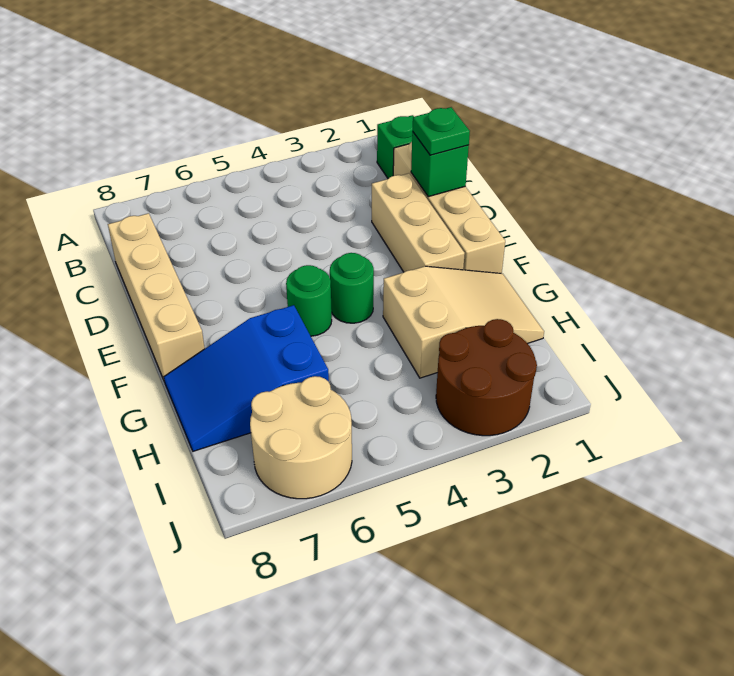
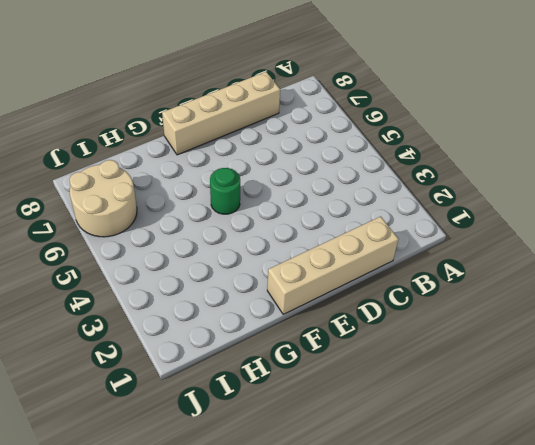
none -> green brick B1 level 1
none -> tan brick D2:F2 level 1
none -> green round brick F4 level 1

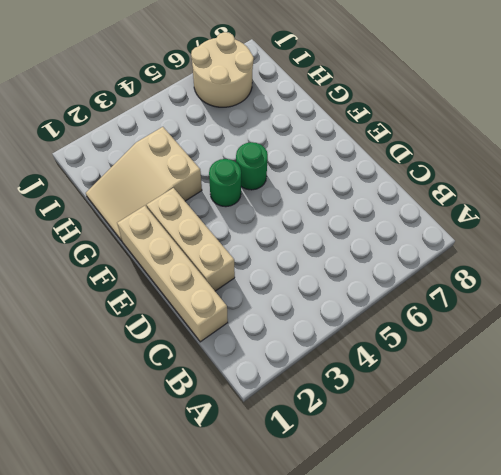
none -> green brick B1 level 1
none -> tan brick C8:F8 level 1
none -> blue slope G6:H8 level 1 top 6

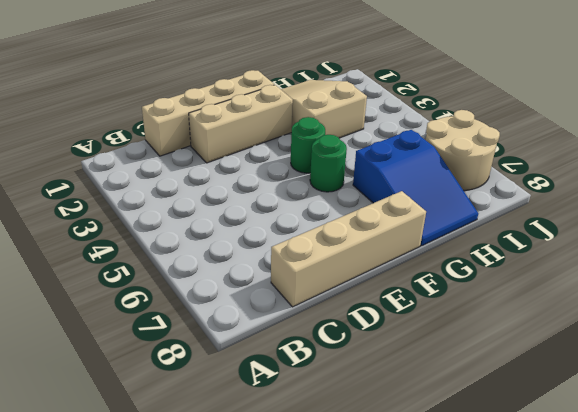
none -> green brick B1 level 1
none -> brown round brick I2:J3 level 1
none -> green brick D1 level 2

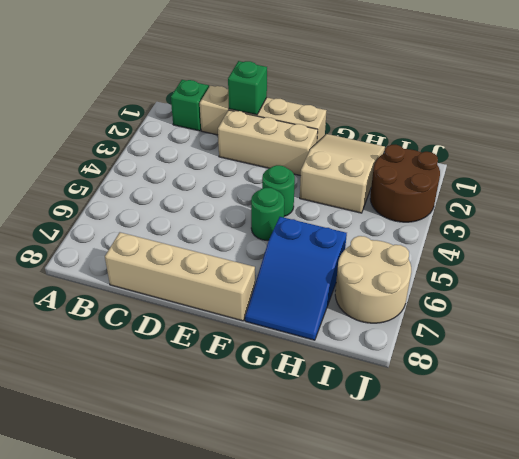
none -> green plate D1 level 3

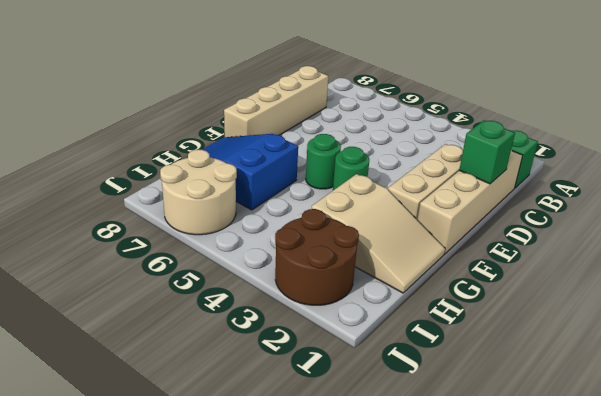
none -> green plate D1 level 3

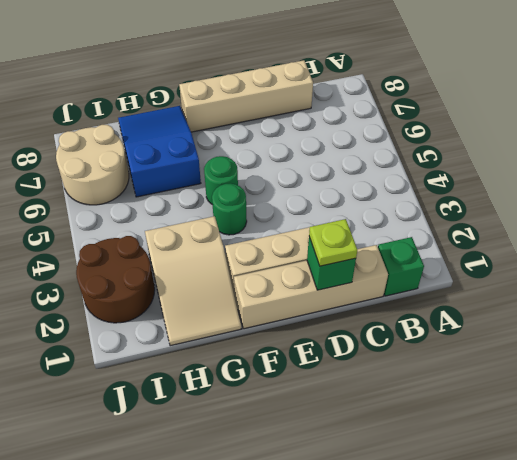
lime plate D1 level 3 -> green plate D1 level 3

